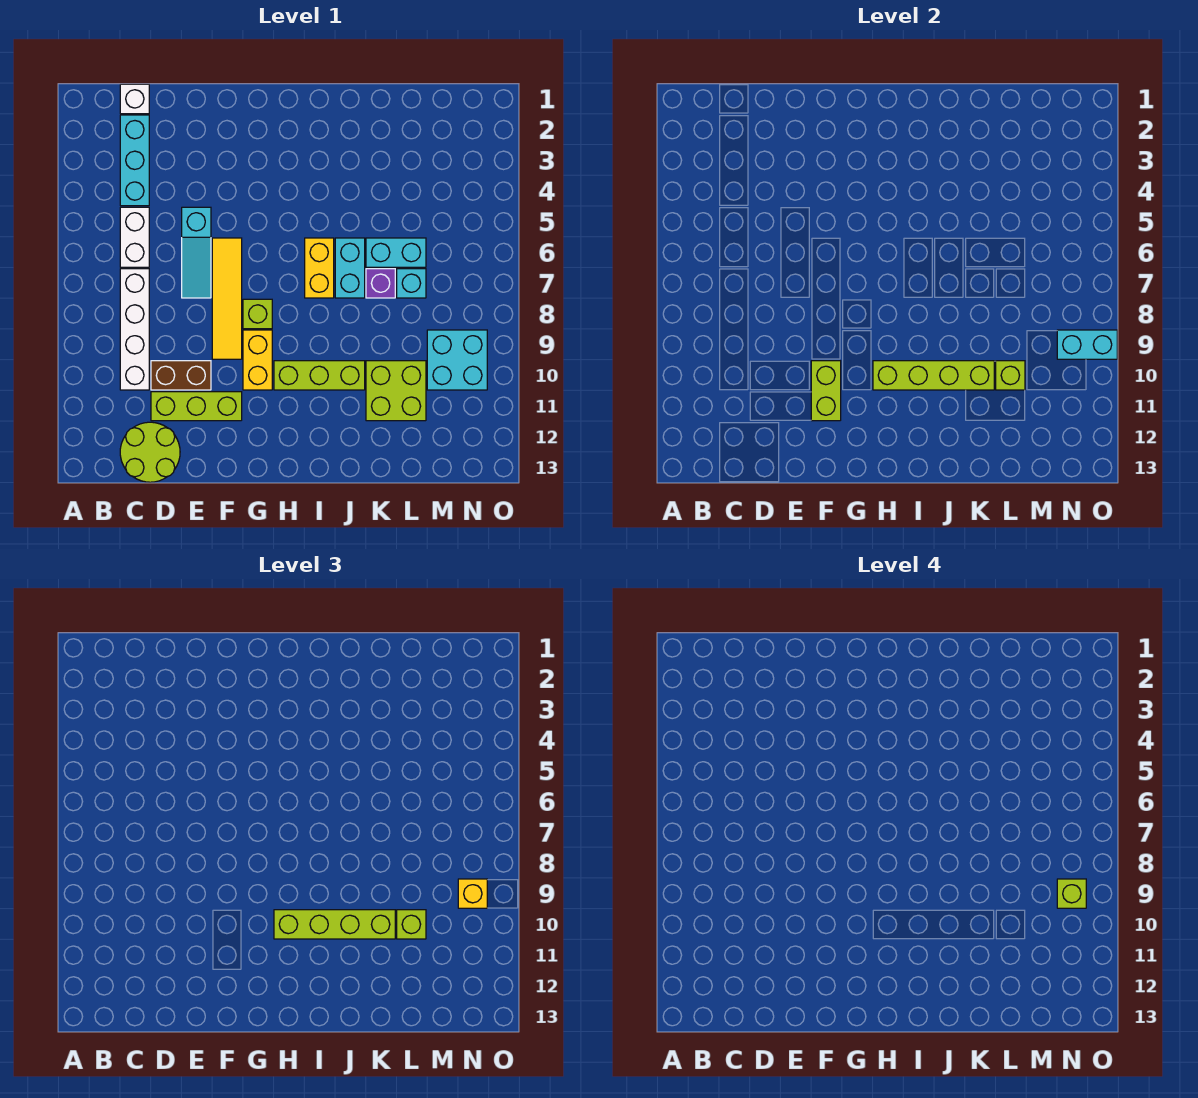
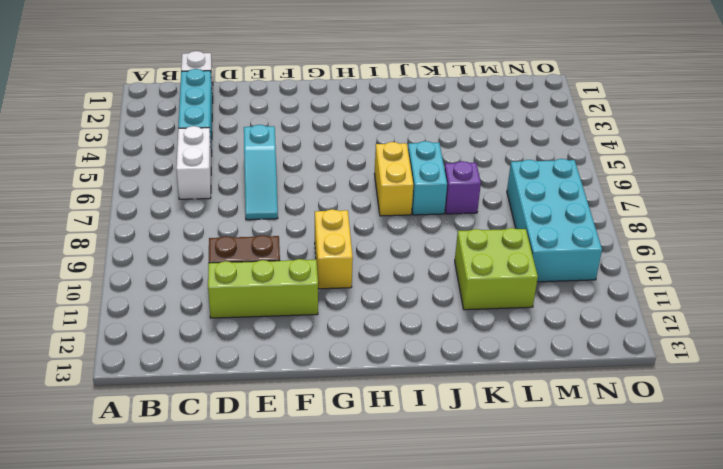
cyan brick M7:N10 level 1 -> cyan brick M9:N10 level 1
none -> white brick C7:C10 level 1
none -> lime round brick C12:D13 level 1
none -> yellow tile F6:F9 level 1

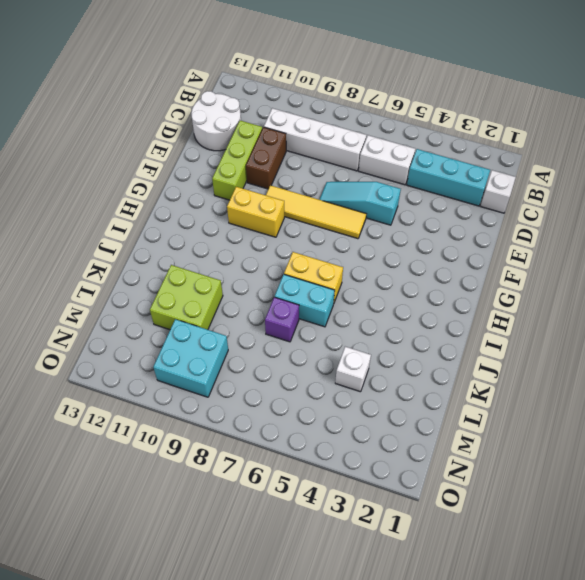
white round brick C12:D13 level 1 -> lime round brick C12:D13 level 1
white brick L4 level 1 -> none
none -> lime brick G8 level 1
none -> lime brick H10:J10 level 1
none -> cyan brick K6:L6 level 1

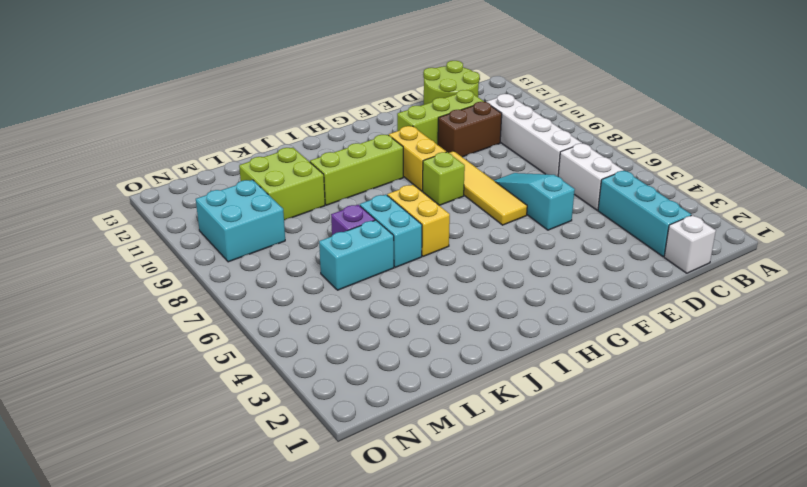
none -> cyan brick L7 level 1
none -> lime brick F10:F11 level 2
none -> lime brick H10:K10 level 2

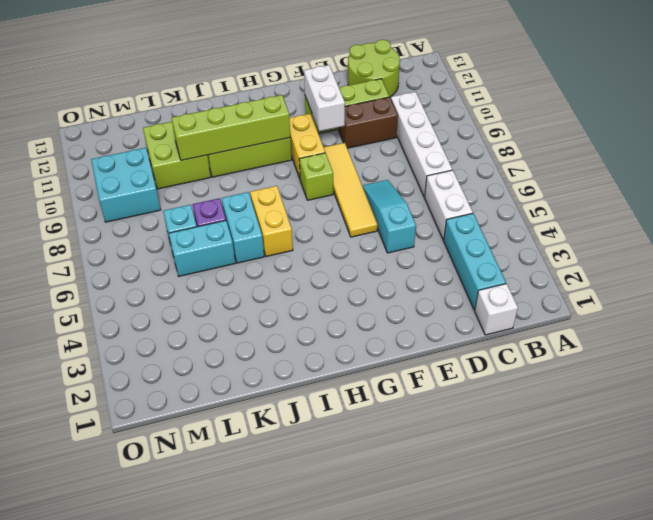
white brick F10:F11 level 2 -> lime brick F10:F11 level 2
none -> lime brick L10 level 2
none -> cyan brick N9:O9 level 2
none -> lime brick H10:K10 level 3

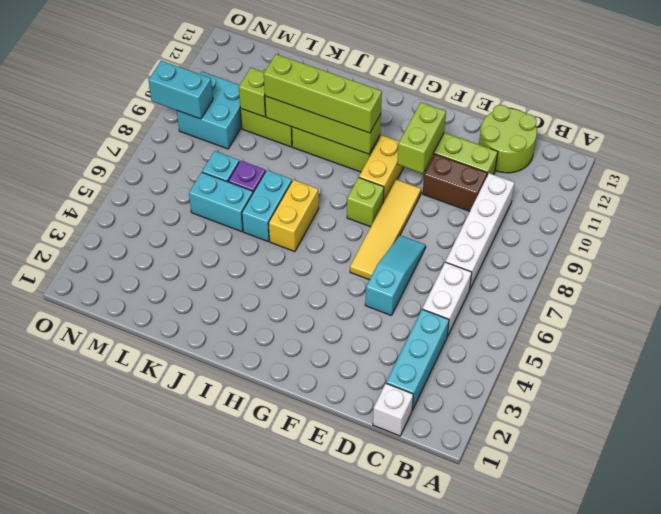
none -> lime brick L10 level 3
none -> yellow brick N9 level 3
none -> lime brick N9 level 4

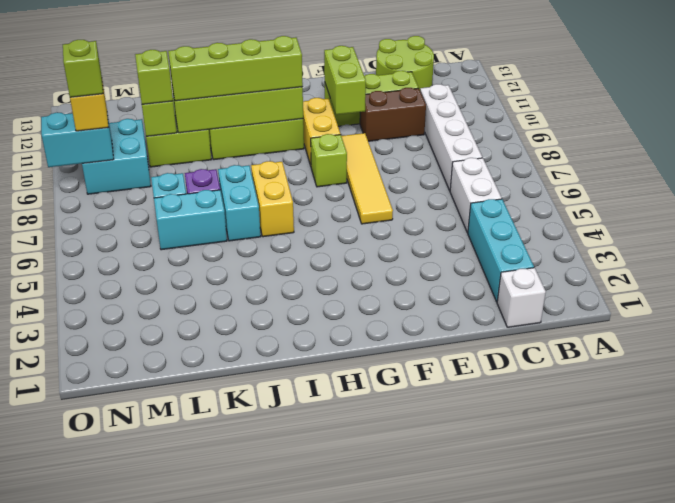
none -> cyan slope E5:E7 level 1 top 5

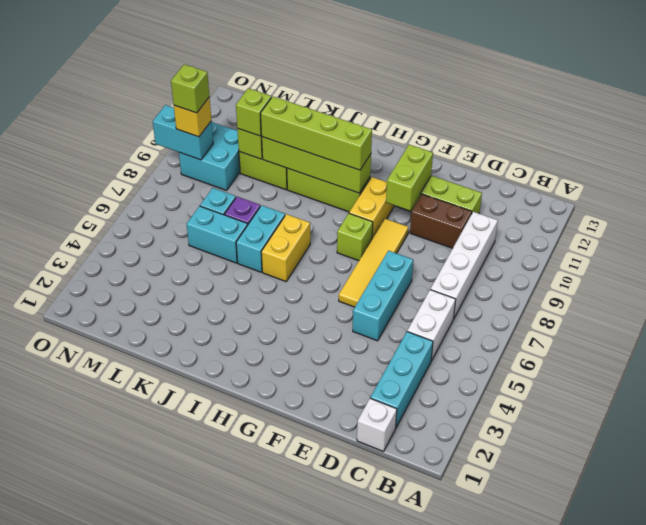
cyan brick E5:E7 level 1 -> cyan slope E5:E7 level 1 top 5
none -> lime round brick C12:D13 level 1

